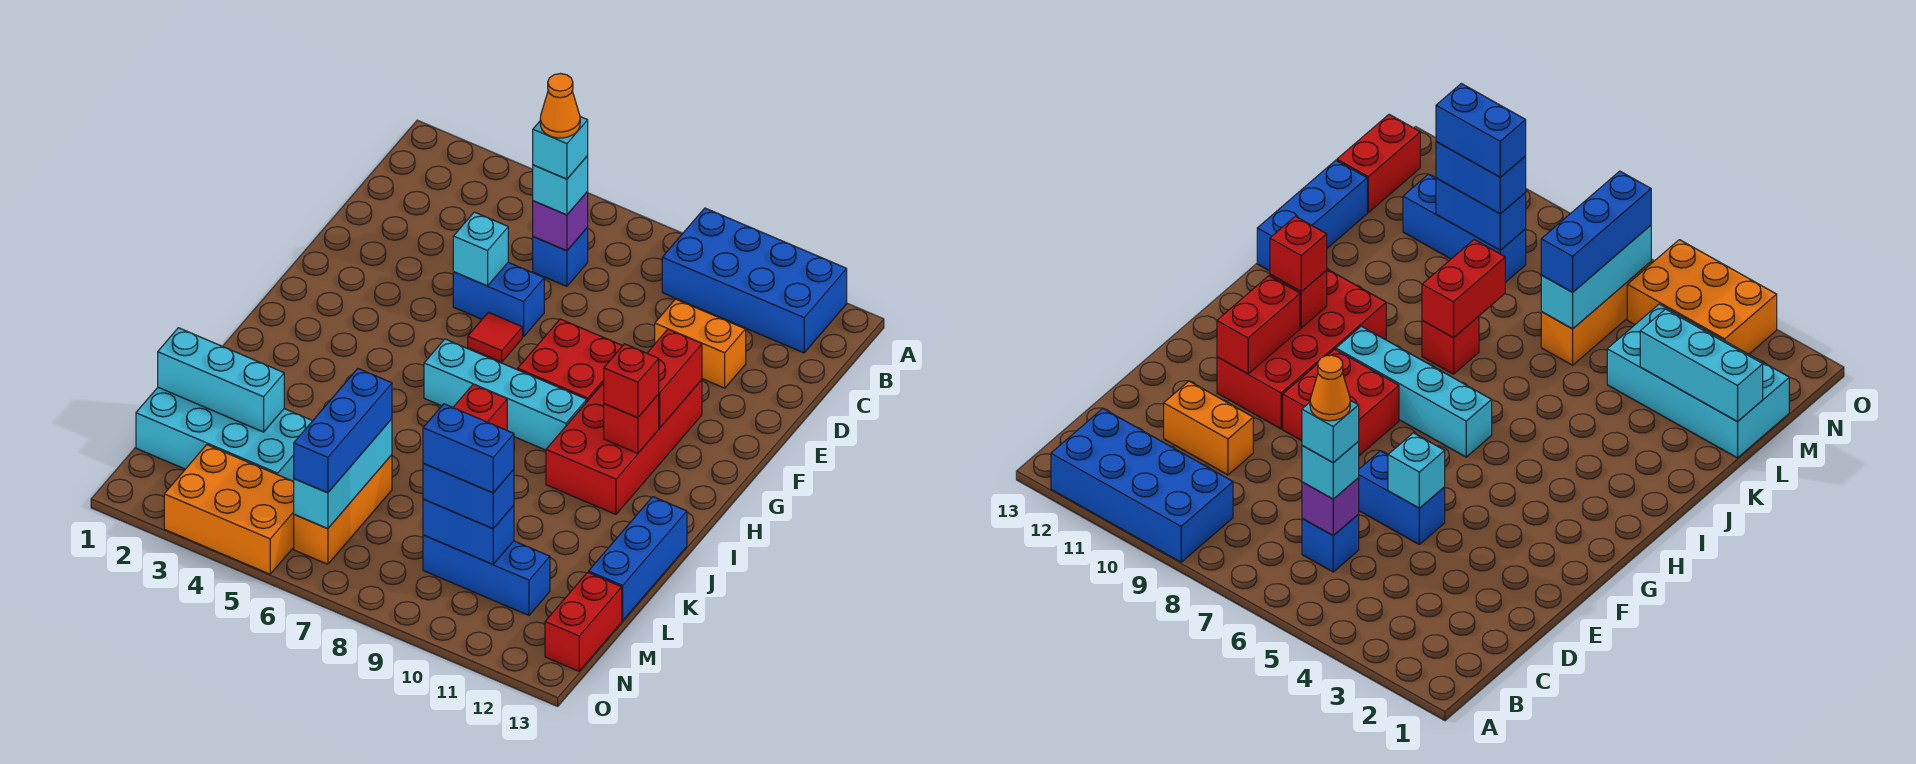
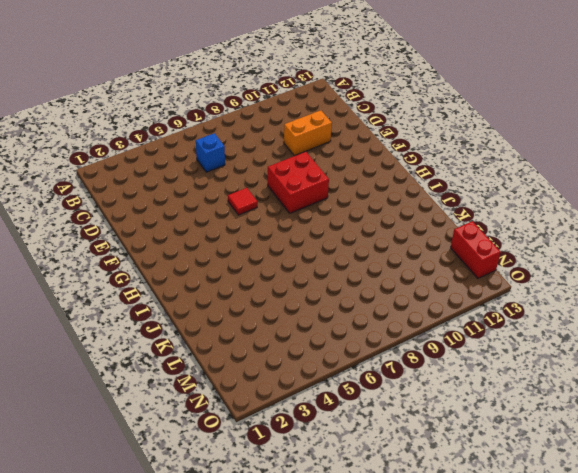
none -> blue brick A9:B12 level 1
none -> blue brick E5:E6 level 1
none -> red brick F10:I11 level 1
none -> cyan brick H6:H9 level 1

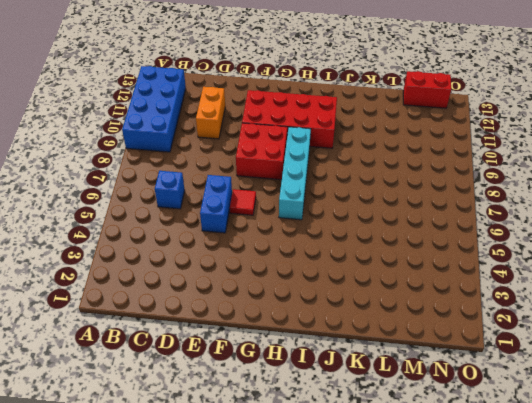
none -> red brick J8 level 1
none -> blue brick J13:L13 level 1
none -> cyan brick L1:M4 level 1
none -> orange brick L6:N6 level 1

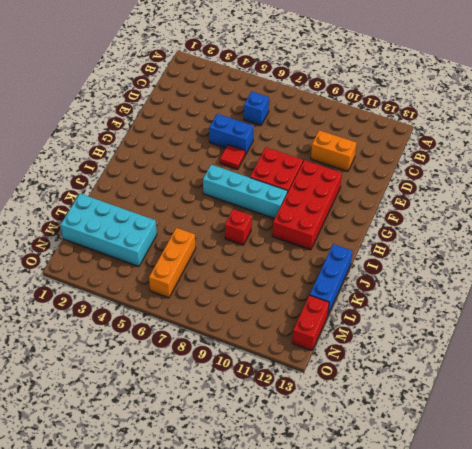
none -> blue brick A9:B12 level 1
none -> blue brick M9:M11 level 1
none -> orange brick N3:O5 level 1
none -> purple brick C6 level 2

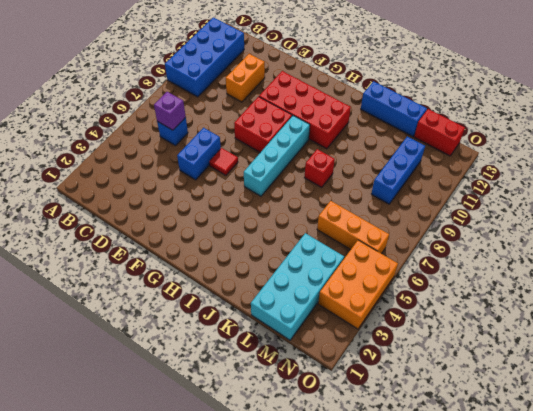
none -> cyan brick E5 level 2
none -> red brick F11:G11 level 2
none -> red brick H11 level 2
none -> red brick J8:K8 level 2

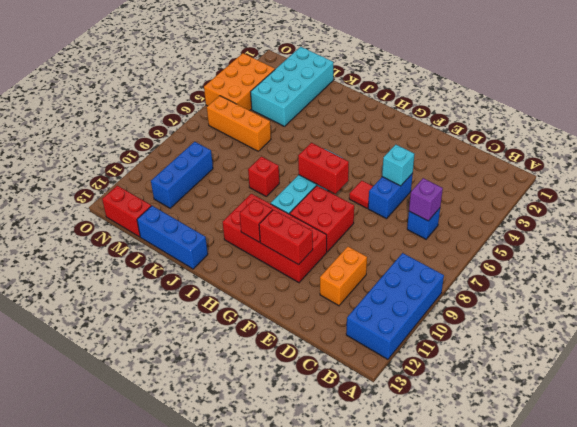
red brick G7:H7 level 2 -> red brick J8:K8 level 2
none -> cyan brick L1:L3 level 2
none -> cyan brick L6:N6 level 2
none -> blue brick M9:M10 level 2
none -> cyan brick C6 level 3

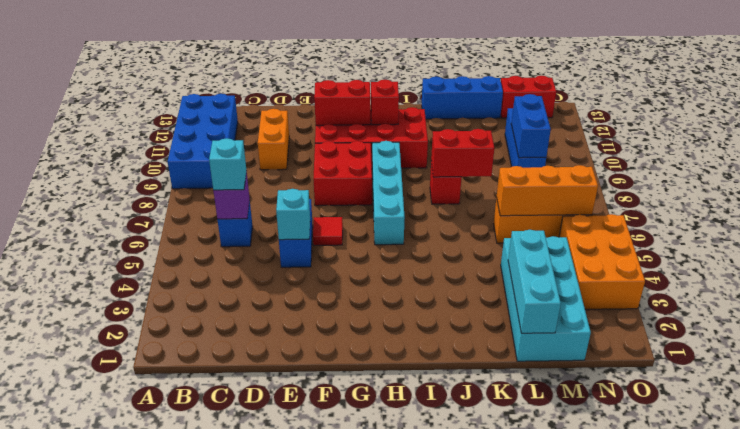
orange brick L6:N6 level 2 -> cyan brick L6:N6 level 2
none -> red brick H11 level 3
none -> blue brick L6:N6 level 3
none -> blue brick M9:M10 level 3
none -> cyan brick C6 level 4

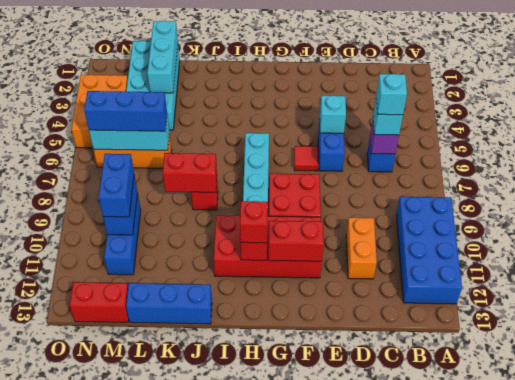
none -> blue brick M9:M10 level 4
none -> orange cone C6 level 5

